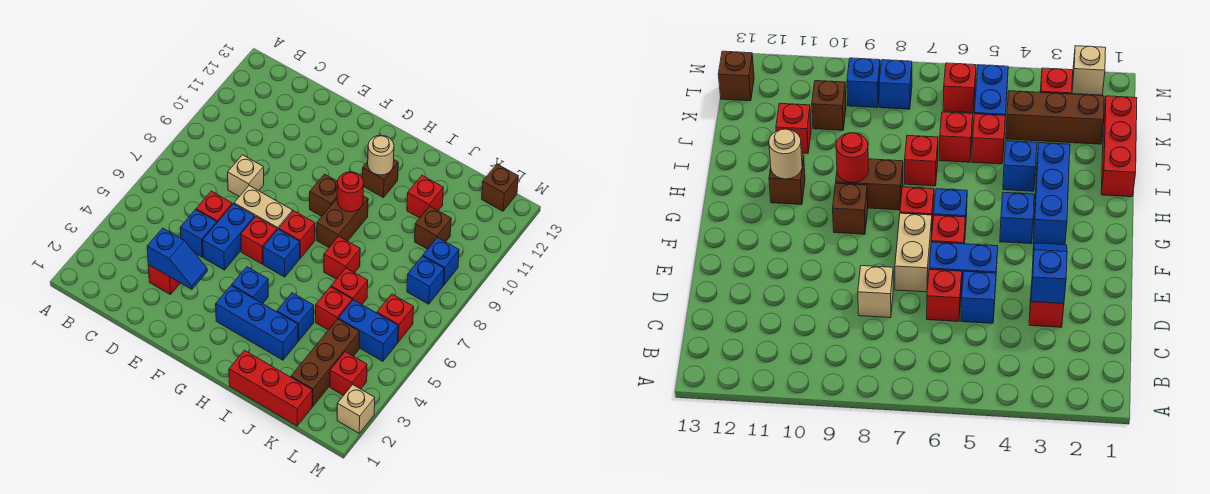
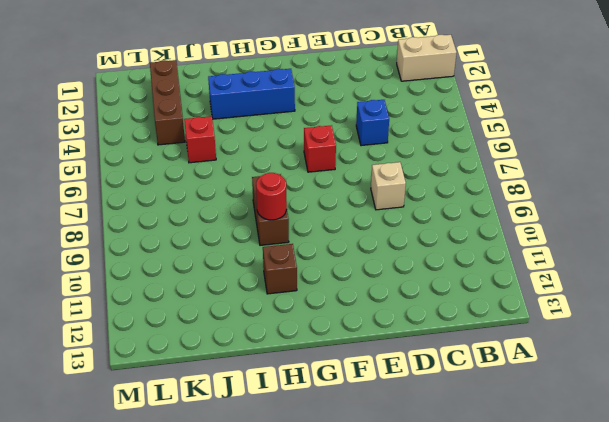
tan brick A2:B2 level 1 -> tan brick E7:F7 level 1
none -> red brick D3 level 1
none -> red brick D6 level 1
none -> blue brick E5:E6 level 1
none -> blue brick G4 level 1

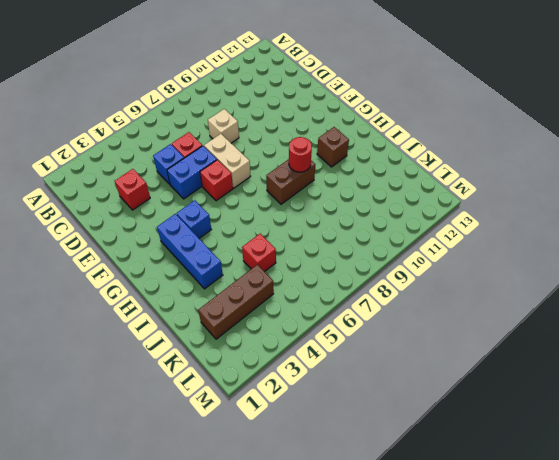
none -> blue brick G6 level 1
none -> red brick G7 level 1
none -> brown brick G9 level 1
none -> red brick I1:K1 level 1

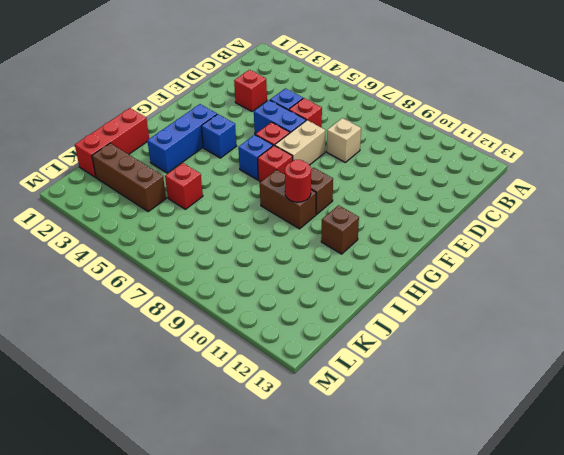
none -> blue brick I4 level 1
none -> red brick I7 level 1
none -> red brick J6 level 1
none -> red brick J11 level 1

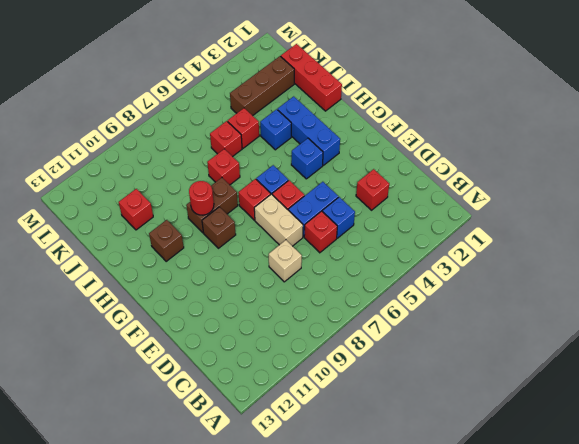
none -> blue brick K5:L5 level 1
none -> brown brick K10 level 1
none -> red brick L3 level 1
none -> red brick L6 level 1

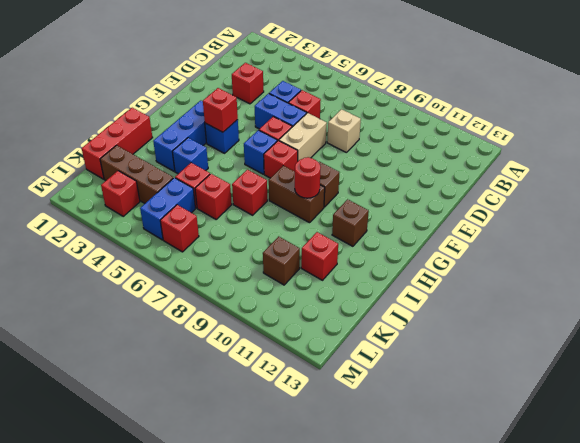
red brick G4 level 2 -> none
none -> blue brick L8 level 1
none -> blue brick L9 level 1
none -> brown brick L13 level 1
none -> tan brick M2 level 1

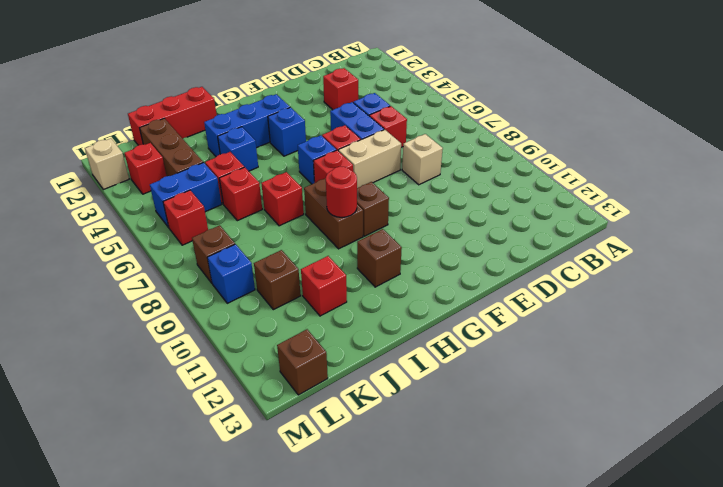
brown brick L8 level 1 -> blue brick L8 level 1
none -> blue slope D3:E3 level 2 top D
none -> tan round brick H11 level 2

